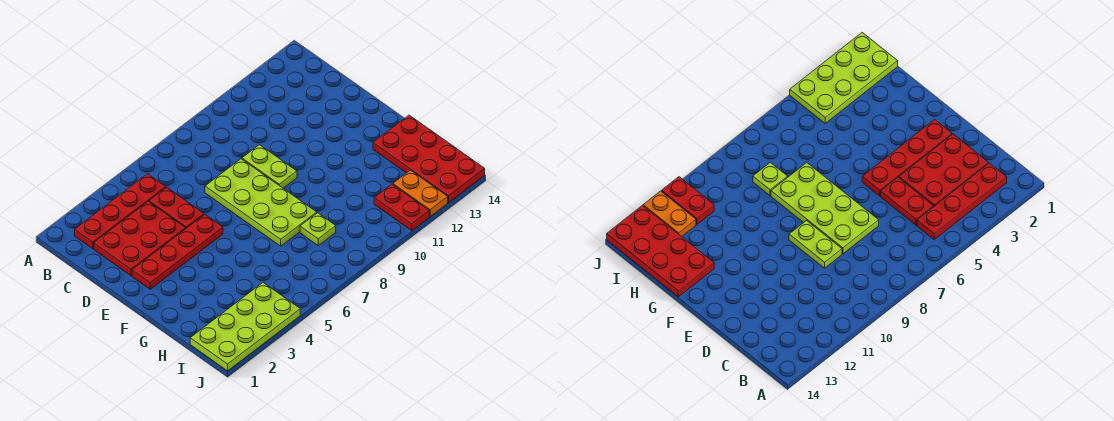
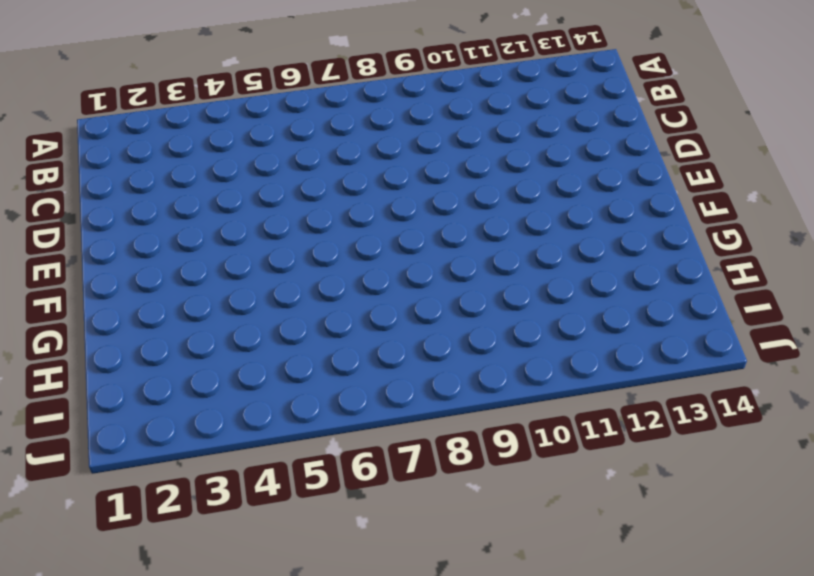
none -> red plate B2:B5 level 1
none -> red plate C2:D4 level 1

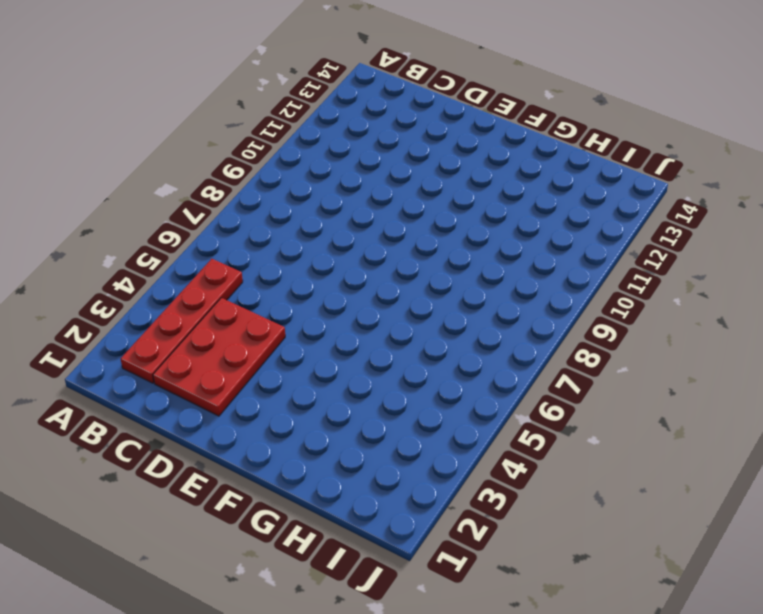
none -> red plate C5:D5 level 1
none -> lime plate D7:G8 level 1

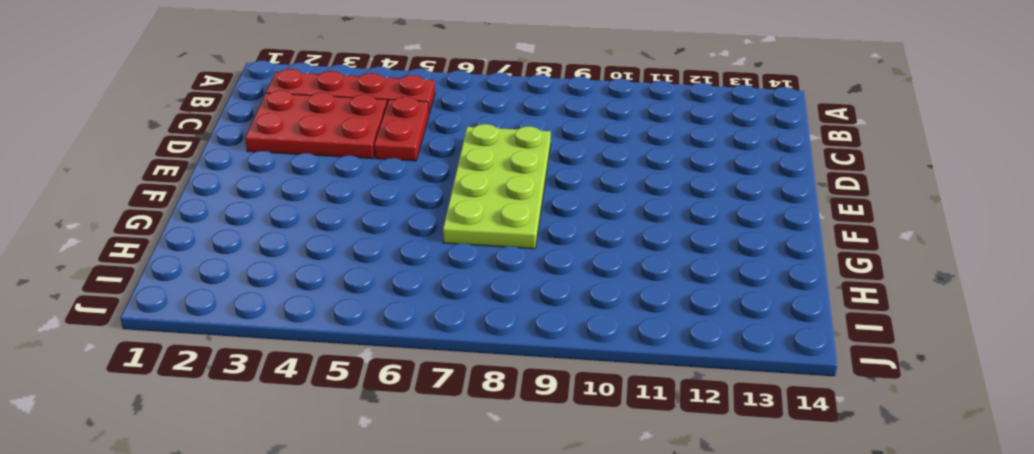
none -> lime plate D9:E9 level 1
none -> red plate E2:E5 level 1

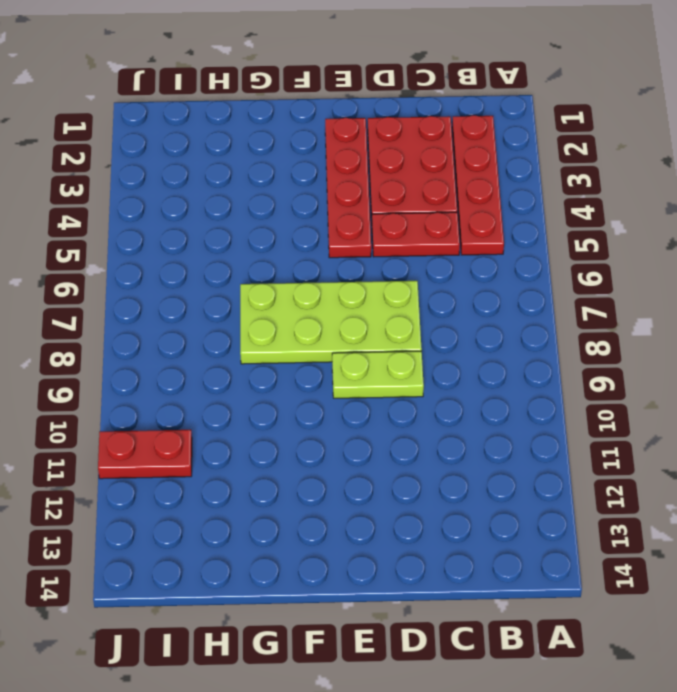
none -> red plate G13:J14 level 1
none -> lime plate H8 level 1

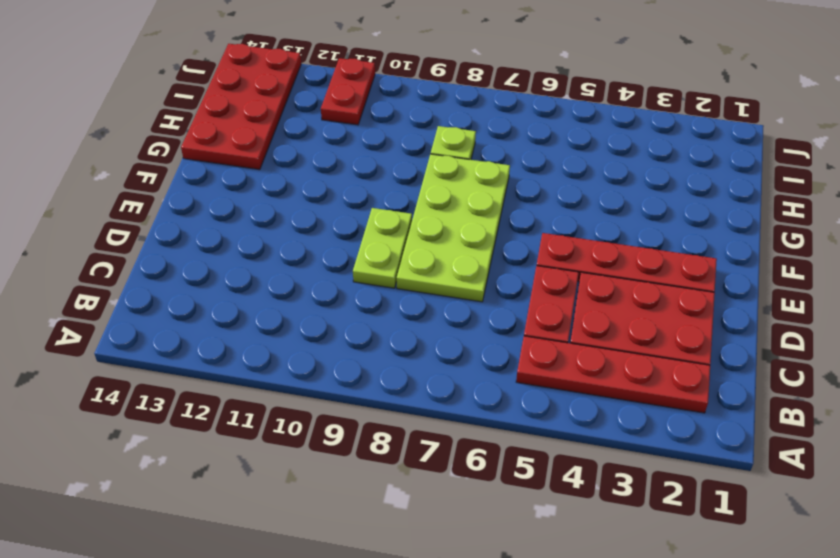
none -> lime plate I1:J4 level 1
none -> orange plate I12:J12 level 1

